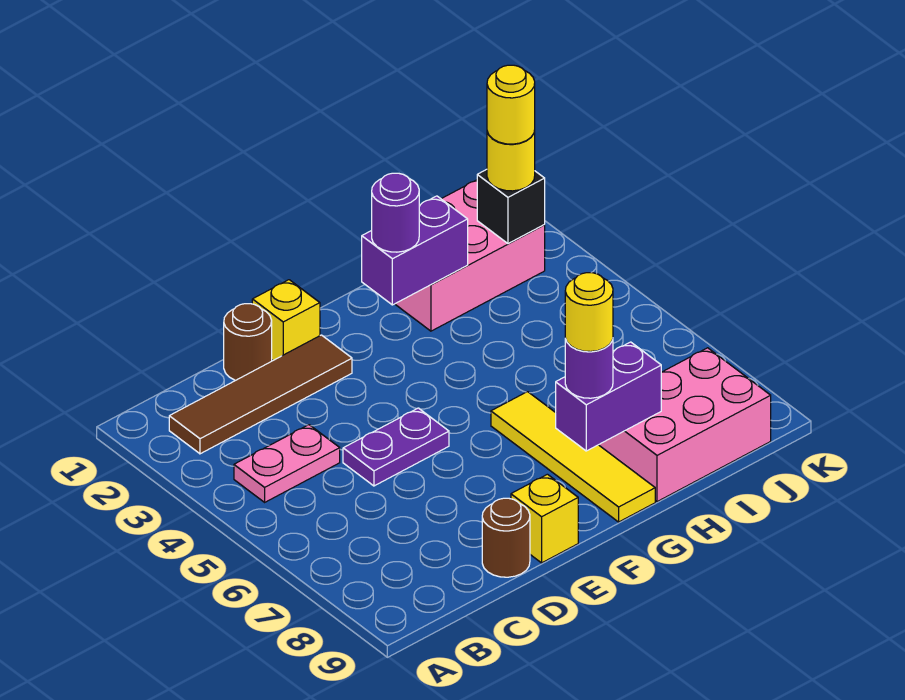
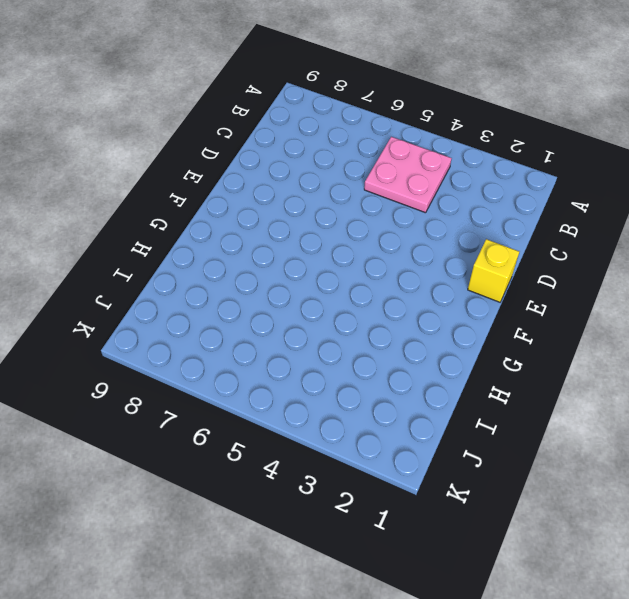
pink plate B4:C5 level 1 -> pink plate B4:C4 level 1
none -> brown tile B2:E2 level 1
none -> brown round brick D1 level 1
none -> purple plate D5:E5 level 1

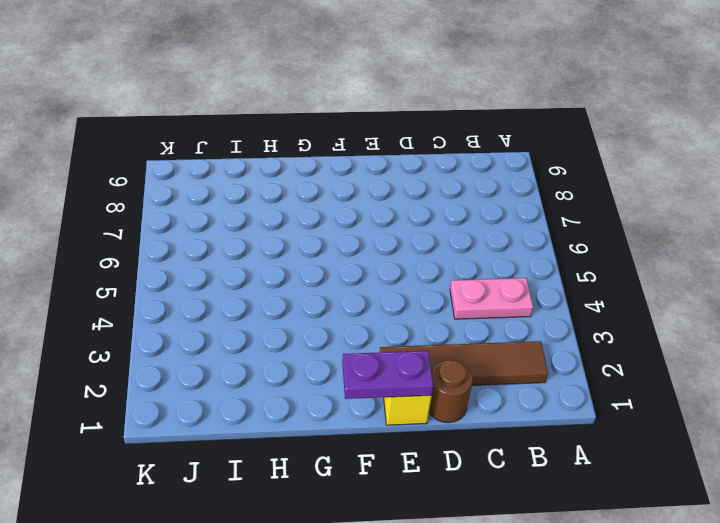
purple plate E1:F1 level 2 -> purple plate D5:E5 level 1
none -> brown round brick D9 level 1
none -> yellow brick E9 level 1
none -> yellow tile G6:G9 level 1

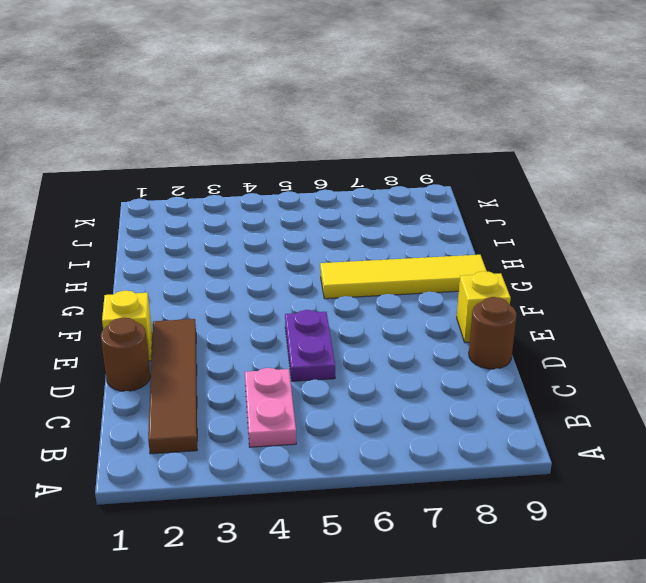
none -> pink brick H1:J2 level 1
none -> pink brick H8:J9 level 1
none -> purple brick G2:H2 level 2

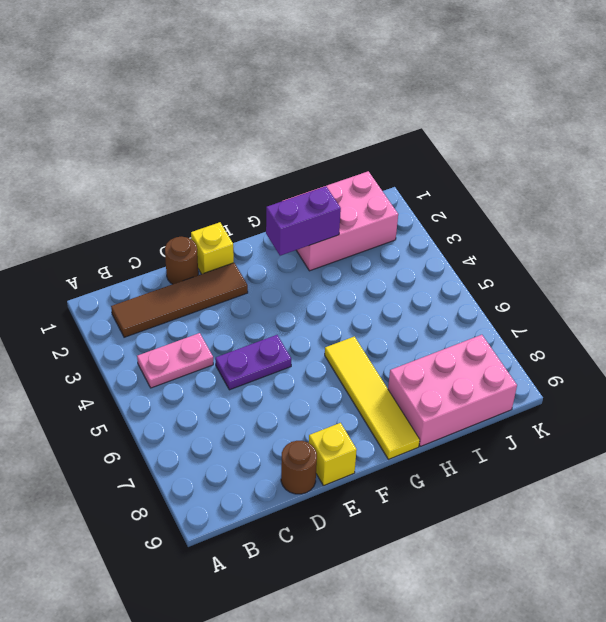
none -> purple brick G8:H8 level 2
none -> black brick J2 level 2
none -> purple round brick G2 level 3

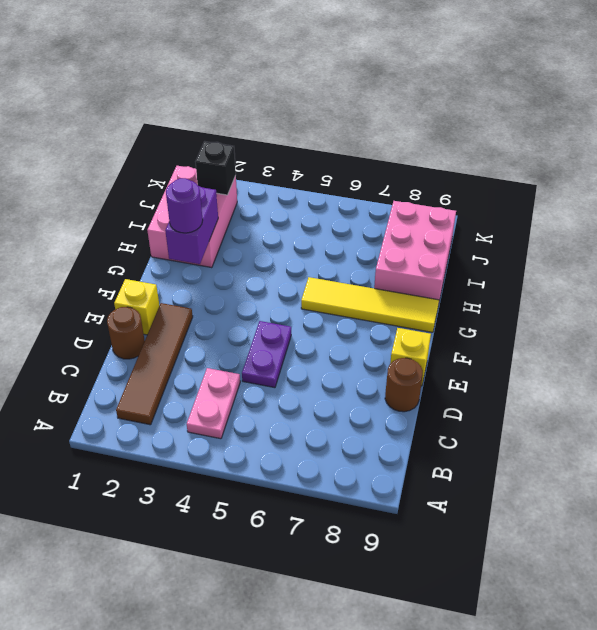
none -> purple brick G8:H8 level 2
none -> purple round brick G8 level 3
none -> yellow round brick J2 level 3

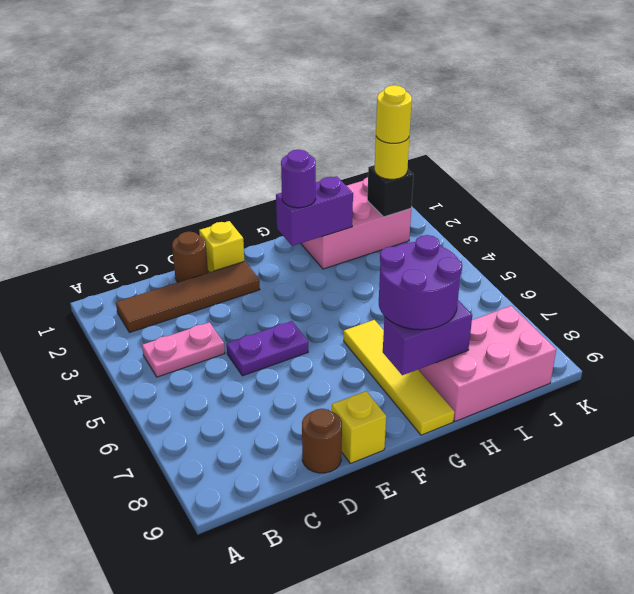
purple round brick G7:H8 level 3 -> purple round brick G8 level 3
none -> yellow round brick G8 level 4

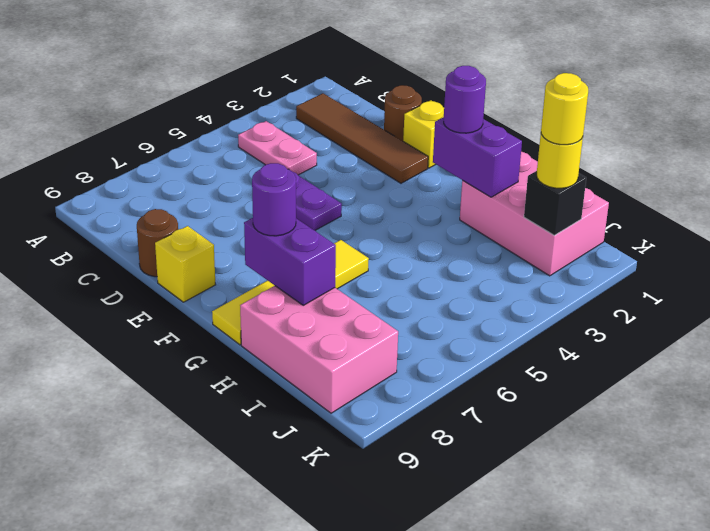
none -> yellow round brick G8 level 4

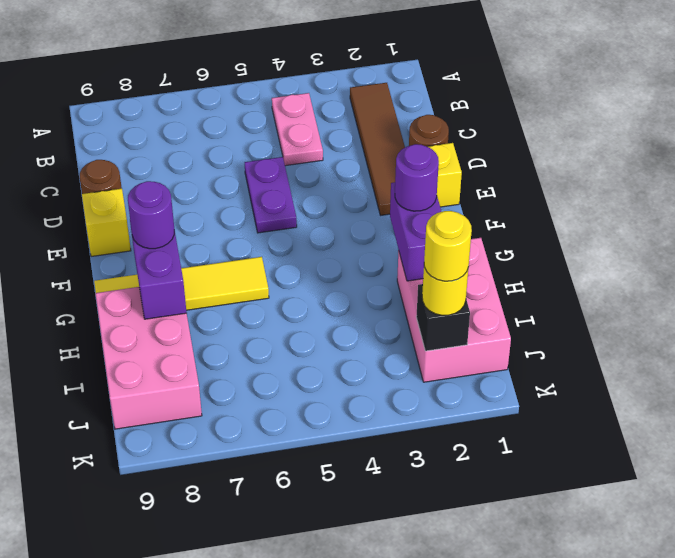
none -> yellow round brick G8 level 4

